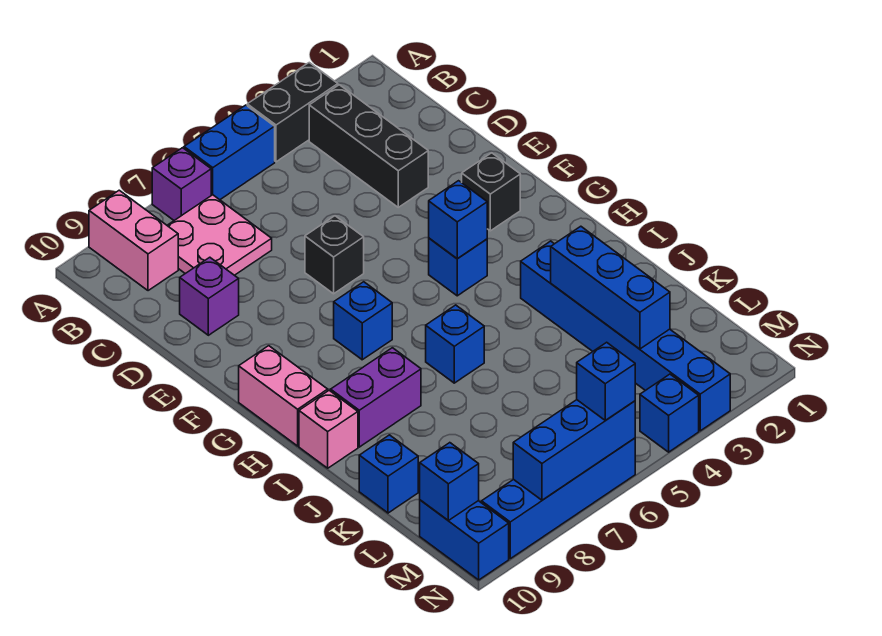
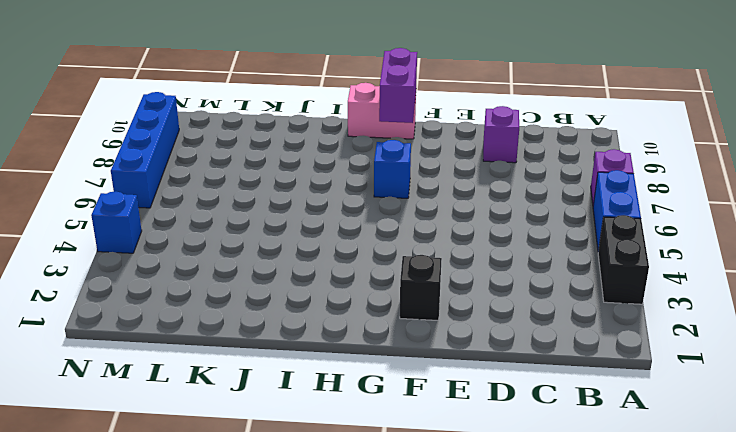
purple brick G9:G10 level 2 -> purple brick I8:I9 level 1
none -> pink brick A9:B9 level 1
none -> black brick B3:D3 level 1
none -> pink plate B7:C8 level 1

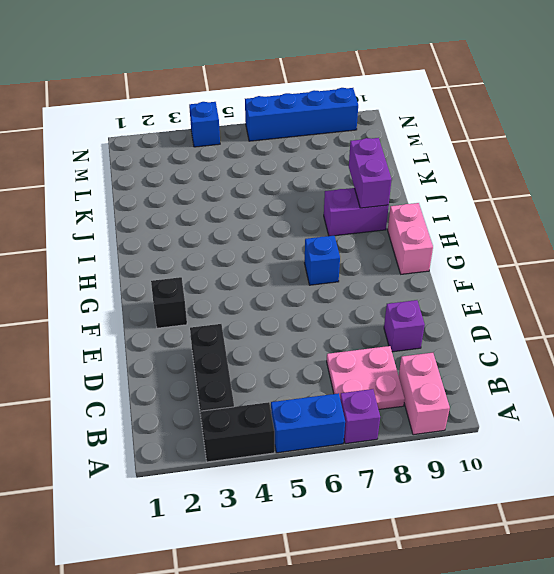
purple brick I9:J9 level 2 -> none
none -> black brick E6 level 1
none -> blue brick G4 level 1
none -> blue brick I3:N3 level 1

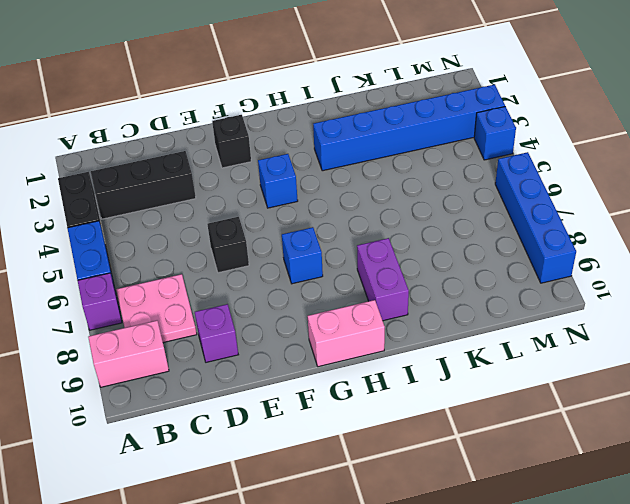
none -> blue brick I6 level 1
none -> pink brick I10 level 1
none -> blue brick K10 level 1

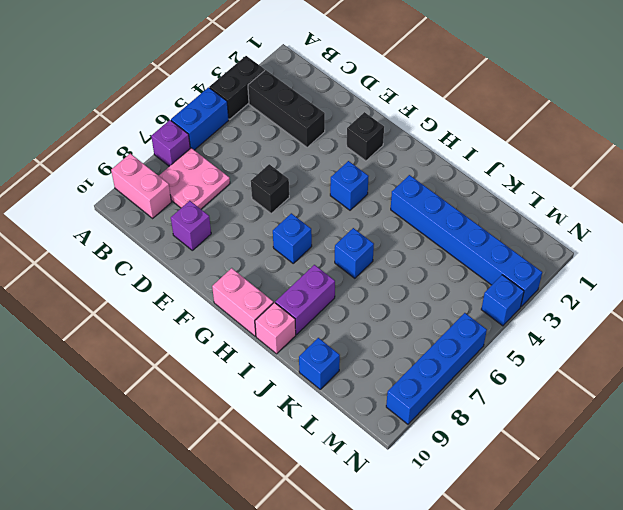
none -> blue brick M10:N10 level 1
none -> blue brick G4 level 2
none -> blue brick J3:L3 level 2

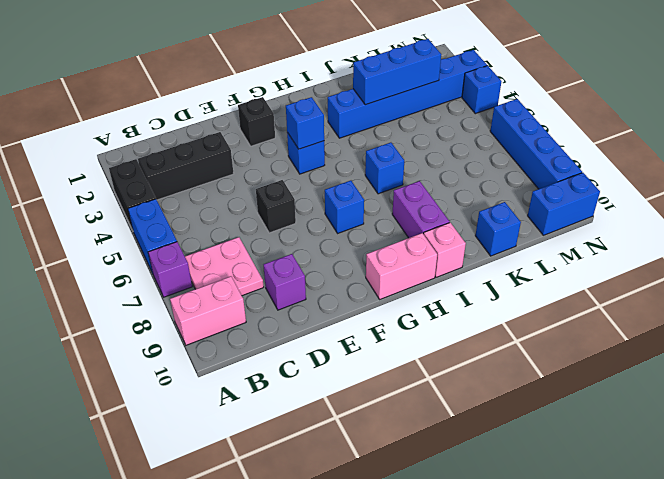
none -> blue brick M10 level 2
none -> blue brick N6:N8 level 2
none -> blue brick N6 level 3

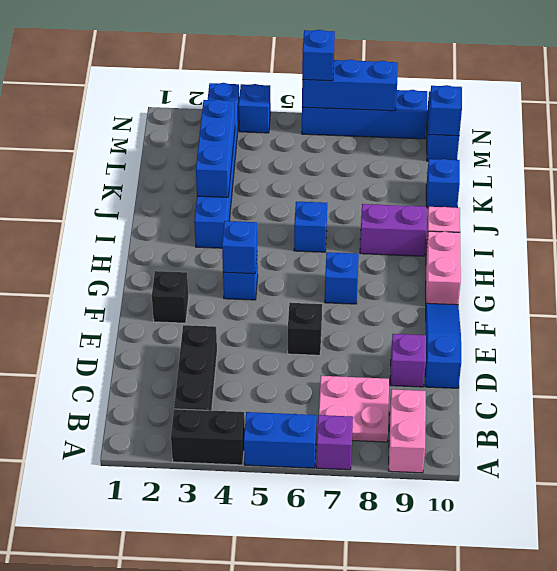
blue slope D10:F10 level 1 top D -> none

